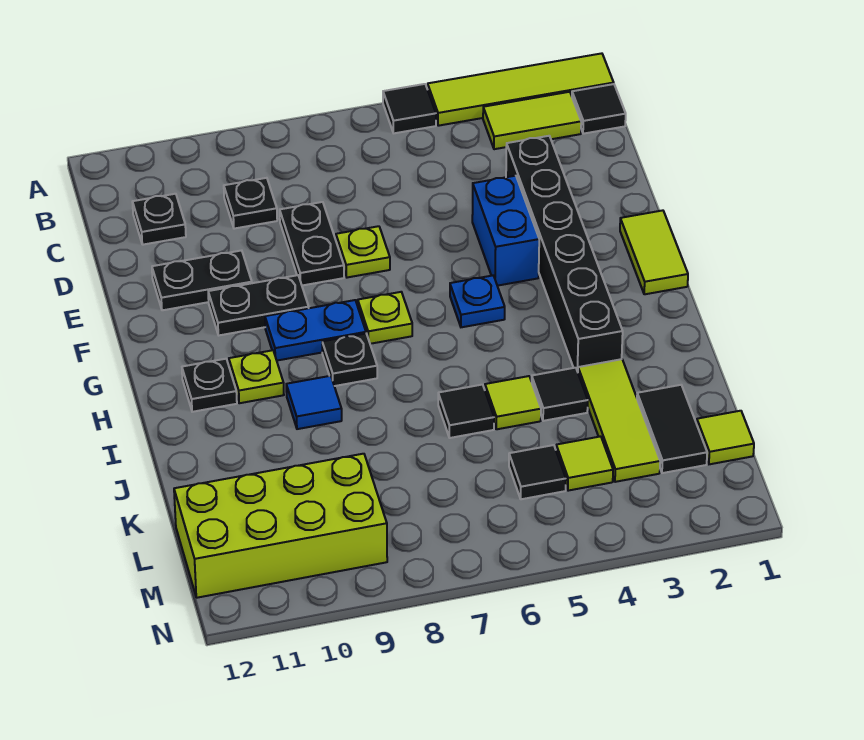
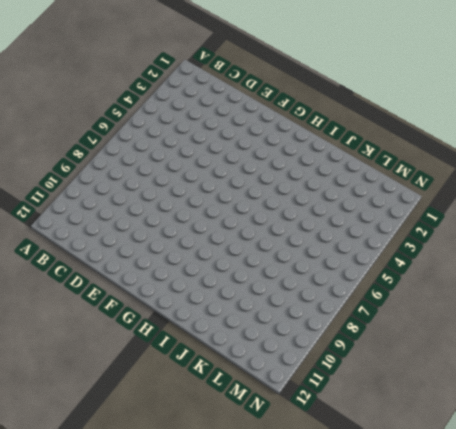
none -> lime tile A1:A4 level 1
none -> black tile A5 level 1
none -> black tile B1 level 1

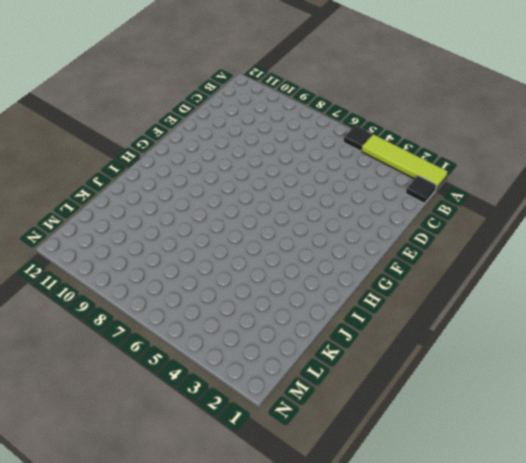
none -> lime tile B2:B3 level 1
none -> black plate C9 level 1
none -> black plate C11 level 1

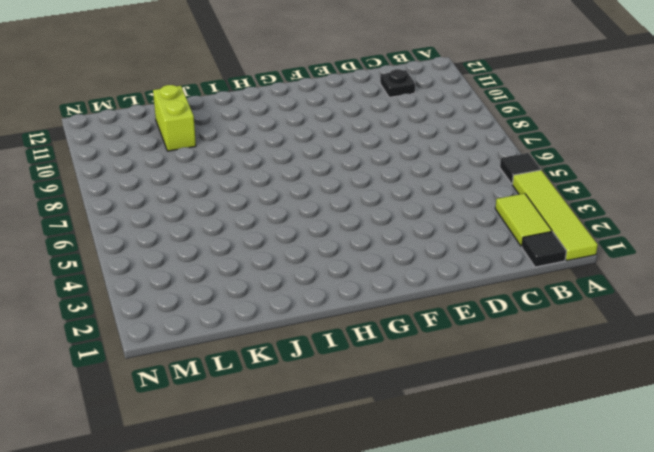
lime brick K10:K11 level 1 -> none
none -> black plate C9 level 1
none -> black brick D3:I3 level 1
none -> black plate D8:E8 level 1

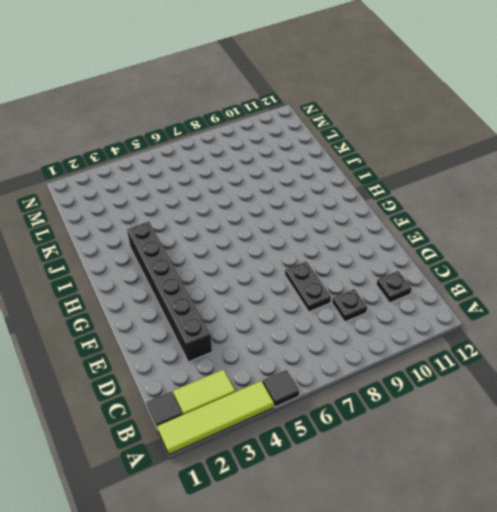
none -> blue brick E4:F4 level 1
none -> lime plate E7 level 1
none -> black plate E10:E11 level 1

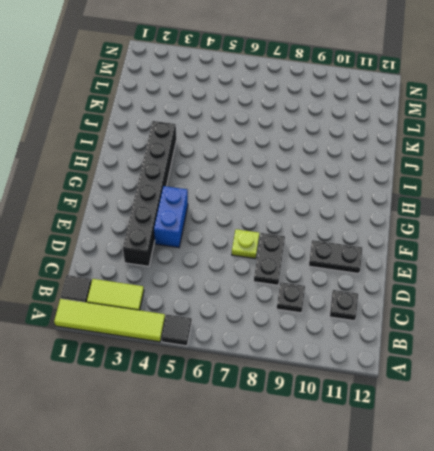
none -> lime tile F1:G1 level 1
none -> black plate F9:F10 level 1
none -> blue plate G5 level 1

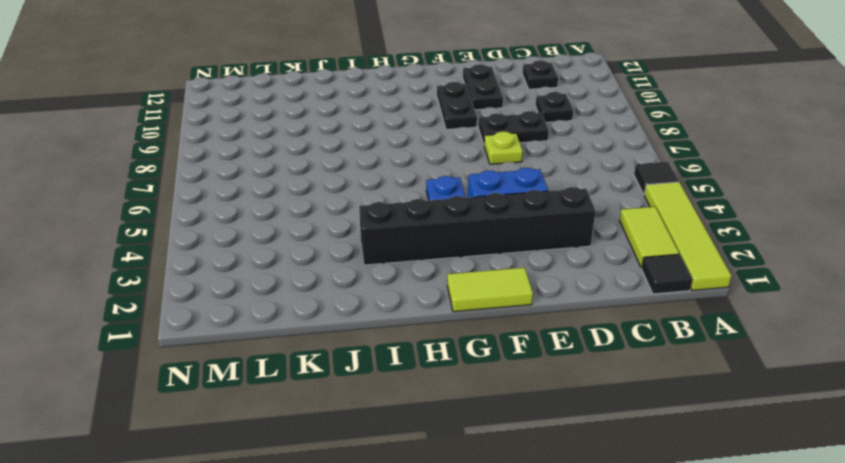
none -> lime plate G7 level 1
none -> blue plate G8:G9 level 1
none -> black plate H8 level 1

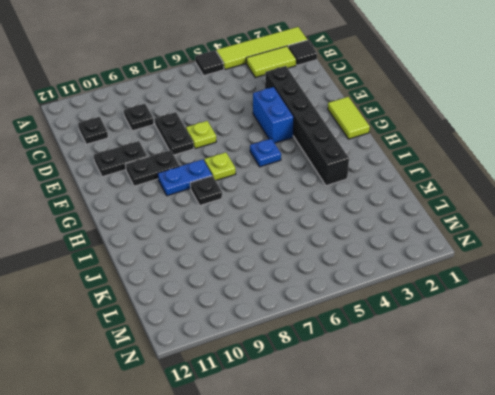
none -> lime plate H10 level 1
none -> black plate H11 level 1
none -> blue tile I9 level 1

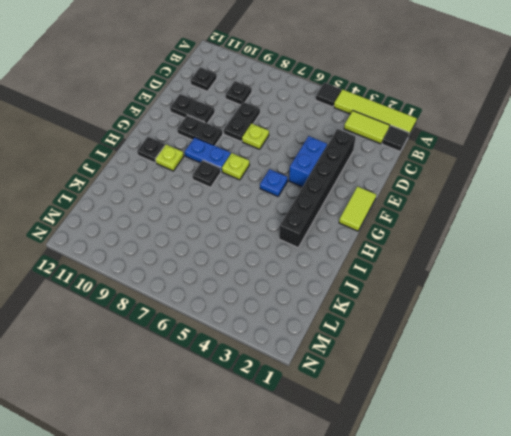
none -> blue tile I9 level 1
none -> lime tile J3:L3 level 1
none -> black tile J4 level 1

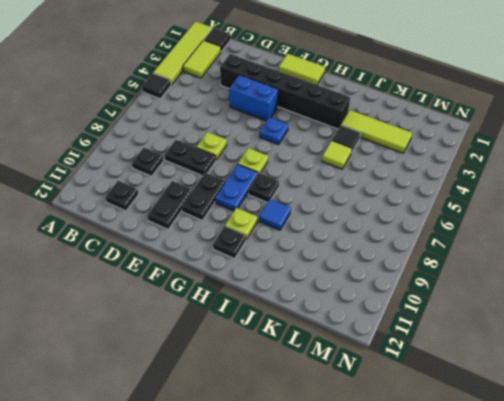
none -> black tile J6 level 1
none -> black tile K2:L2 level 1
none -> lime tile L1 level 1

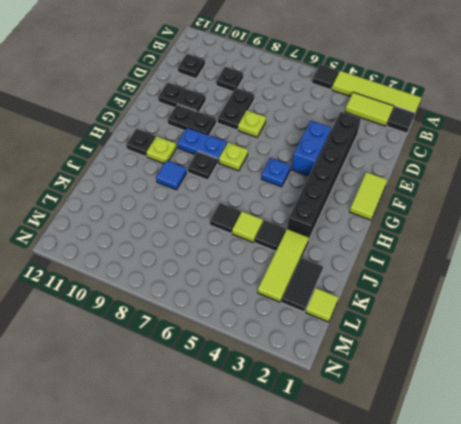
none -> lime tile L4 level 1
none -> black tile L5 level 1
none -> lime brick L9:M12 level 1

